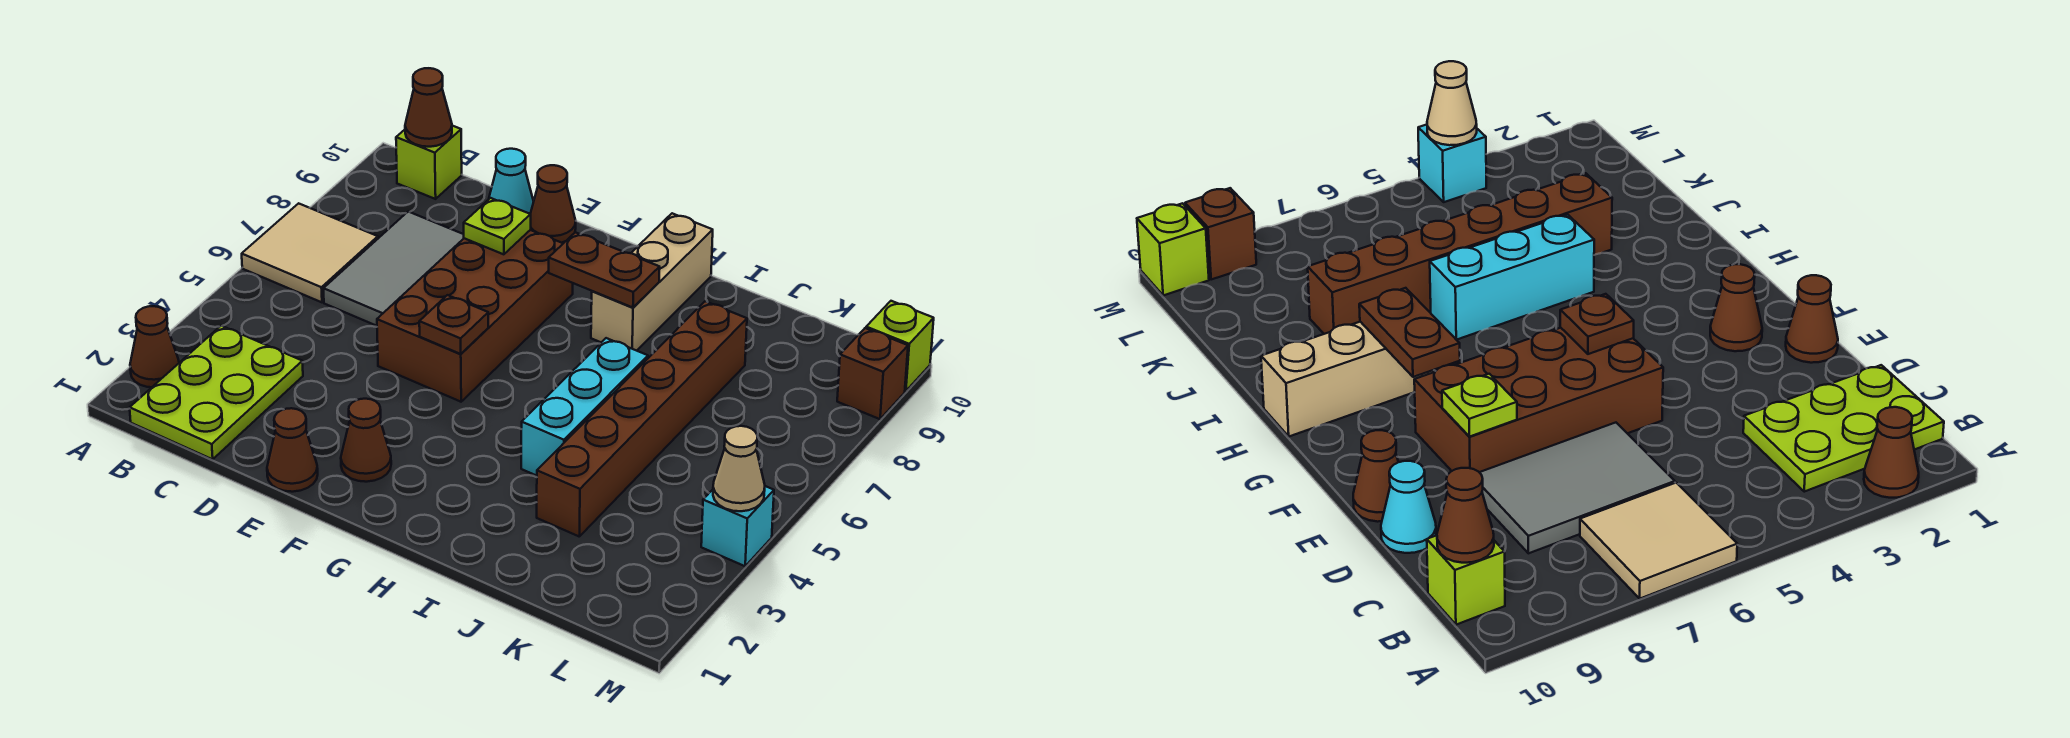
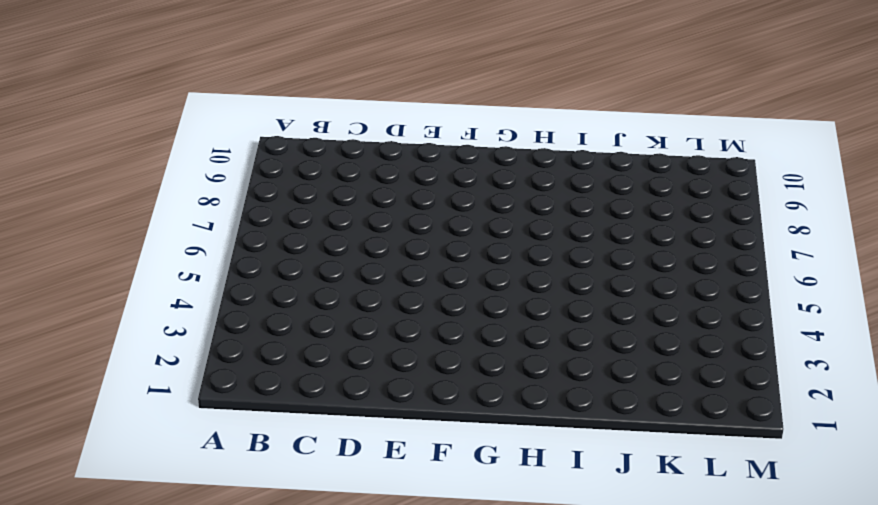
none -> brown cone A2 level 1
none -> tan tile A6:B7 level 1
none -> lime plate B1:C3 level 1

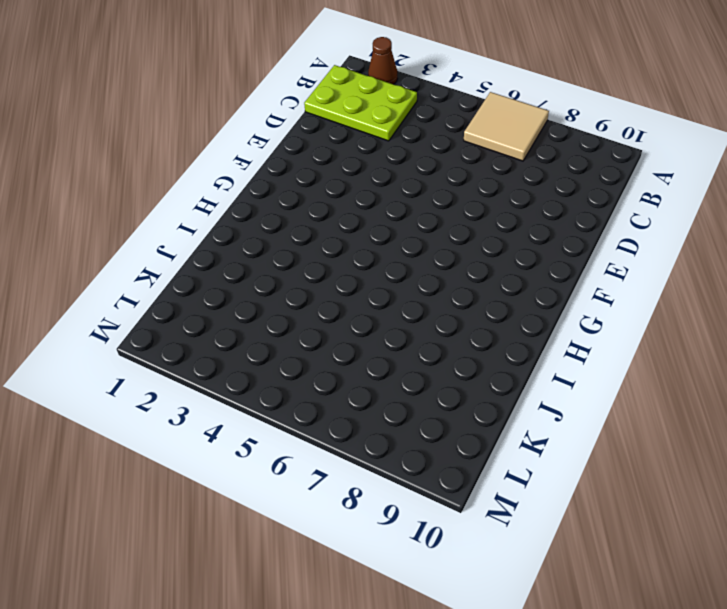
none -> lime brick B10 level 1
none -> grey tile C6:D8 level 1
none -> cyan cone D10 level 1

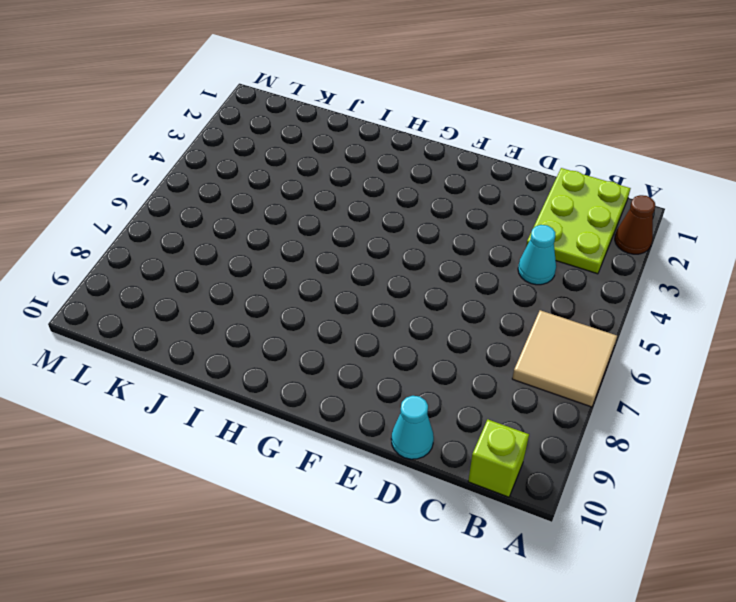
cyan cone C4 level 1 -> none
none -> grey tile C6:D8 level 1
none -> brown cone E1 level 1
none -> brown brick E5:F8 level 1

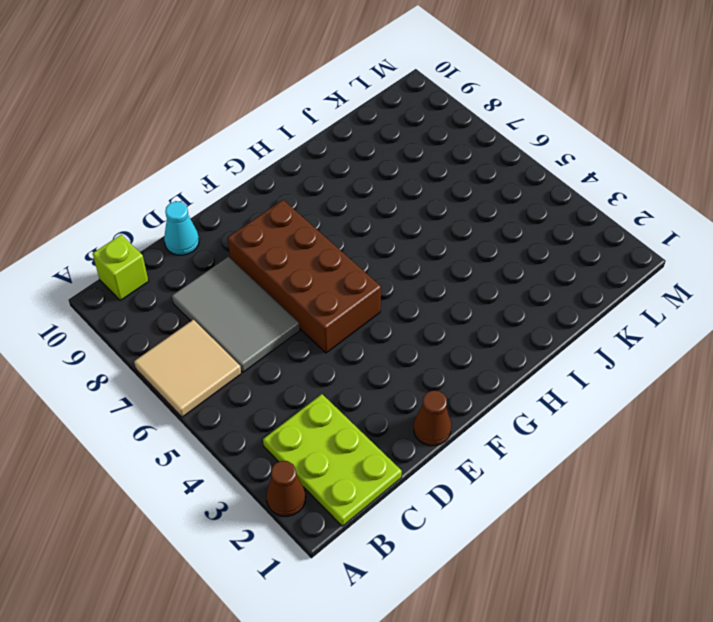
none -> brown cone E10 level 1
none -> brown cone F2 level 1
none -> tan brick H8:H10 level 1

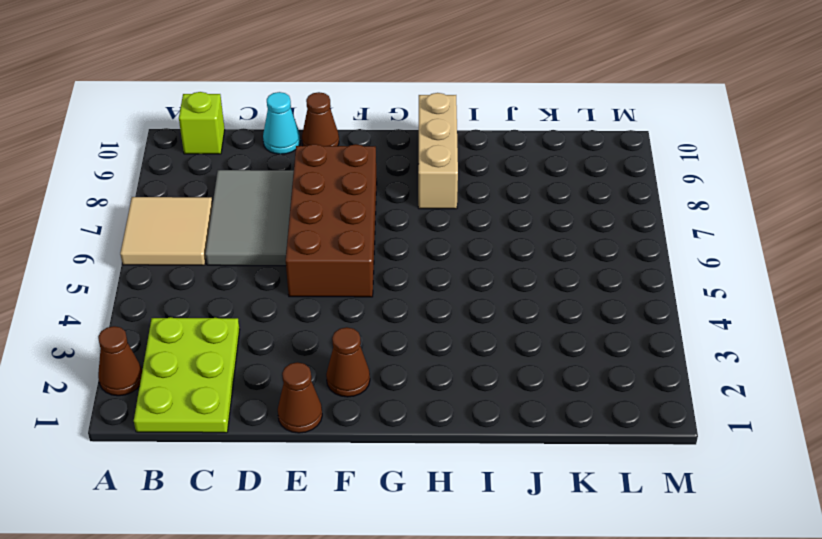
none -> cyan brick I4:I6 level 1
none -> brown brick J3:J8 level 1
none -> cyan brick M4 level 1

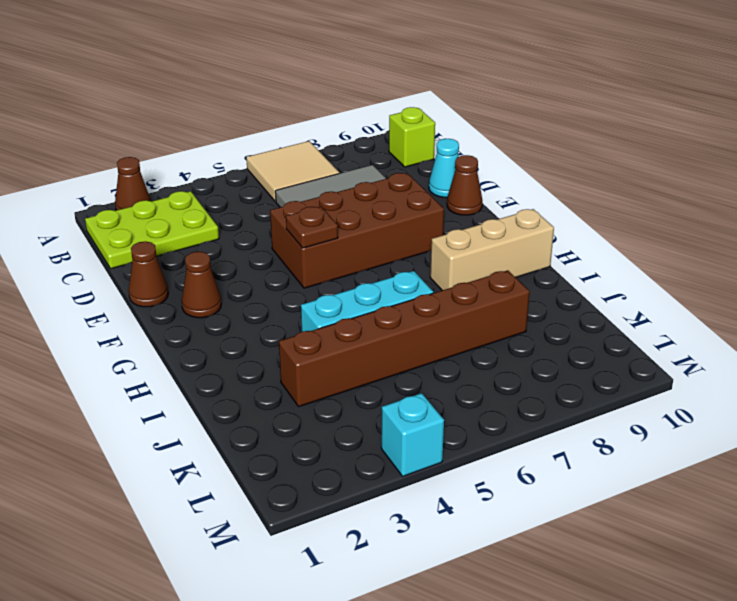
none -> brown brick M9 level 1
none -> lime brick M10 level 1
none -> brown cone B10 level 2

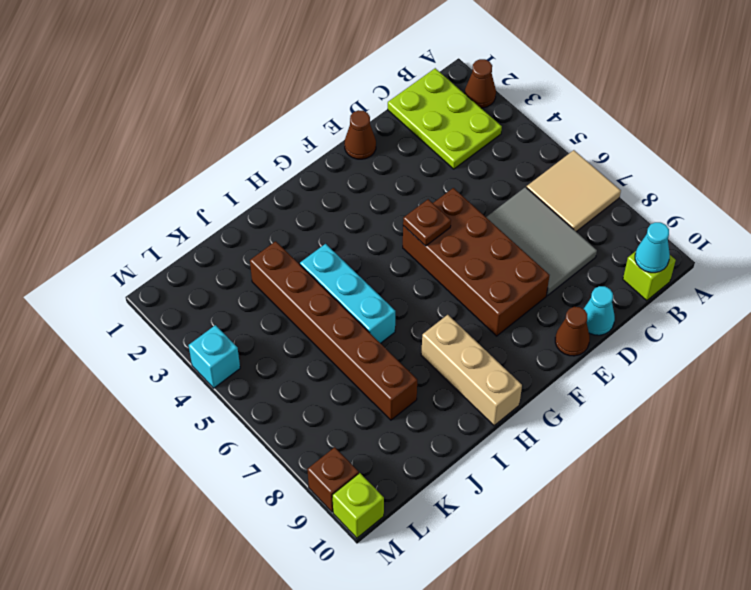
cyan cone B10 level 2 -> brown cone B10 level 2
none -> brown cone F2 level 1
none -> lime plate E8 level 2
none -> brown plate G8:H8 level 2

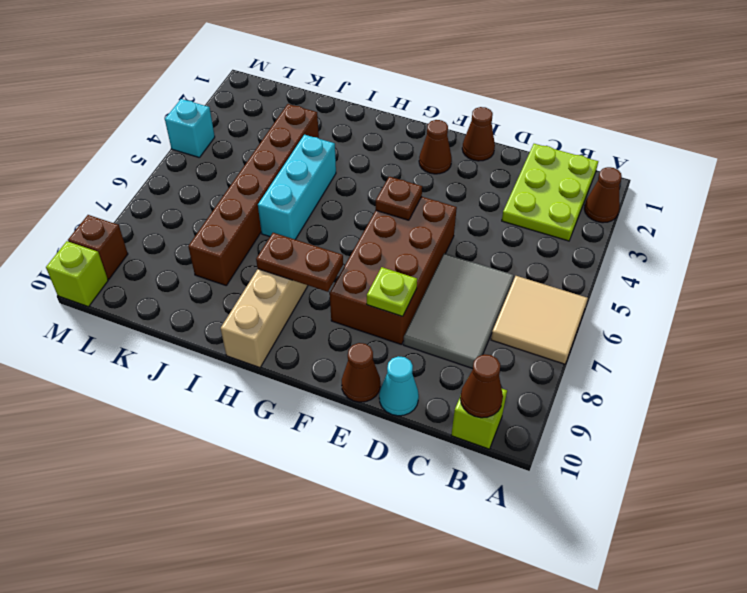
none -> tan cone M4 level 2

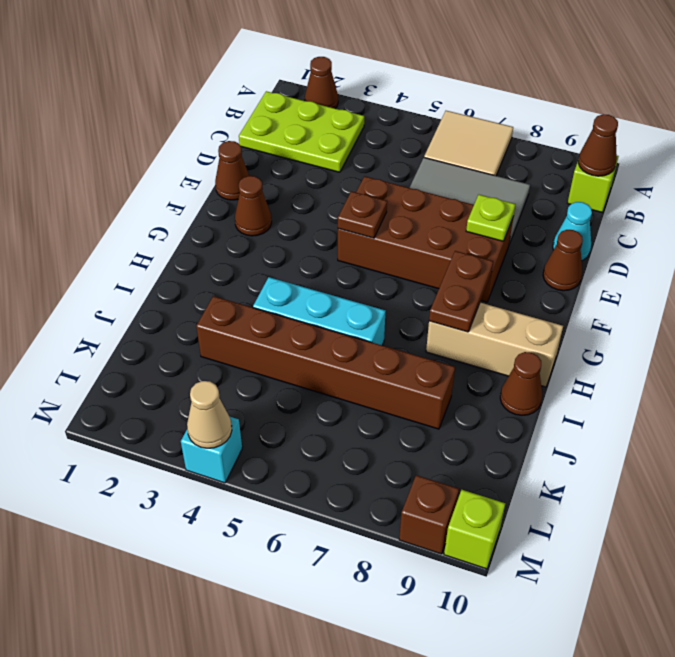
brown cone I10 level 1 -> none

